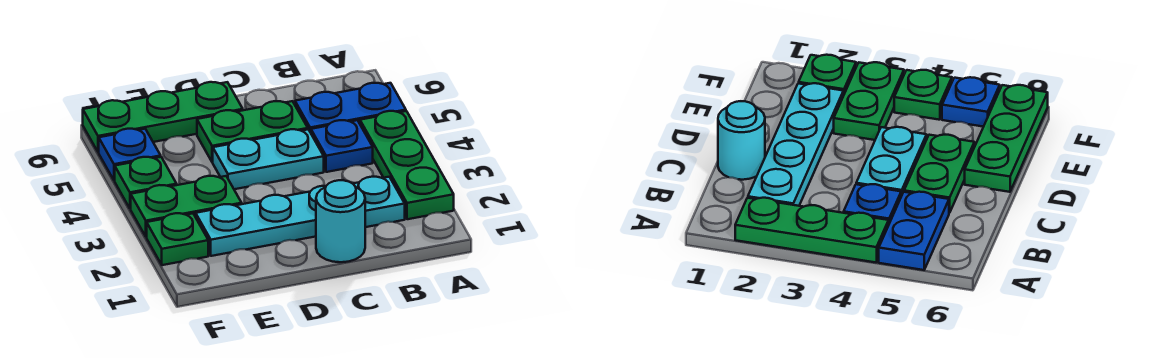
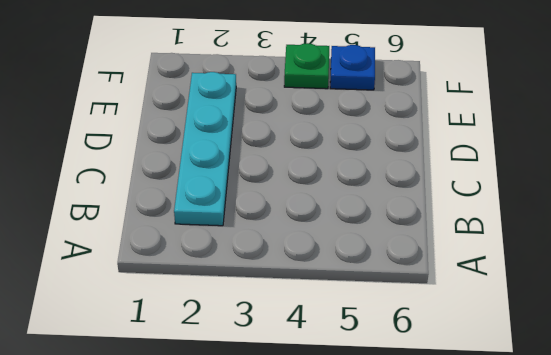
none -> green plate A2:A4 level 1
none -> blue plate A5:B5 level 1
none -> blue plate B4 level 1

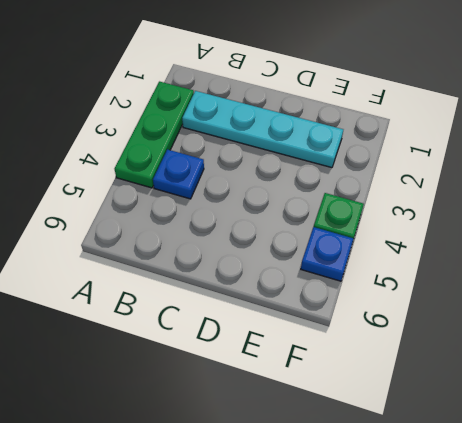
none -> blue plate A5:B5 level 1
none -> cyan round brick C1 level 1
none -> cyan plate C4:D4 level 1

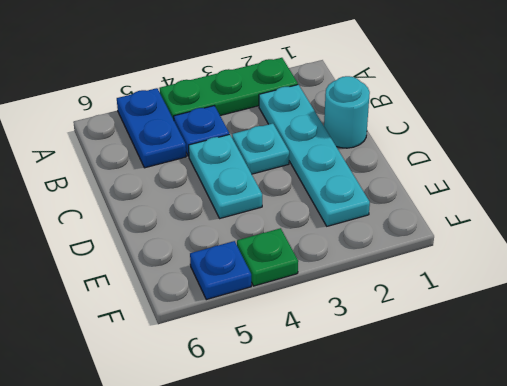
cyan plate C3 level 1 -> none
none -> green plate C5:D5 level 1
none -> green plate D6:F6 level 1
none -> green plate E3:F3 level 1

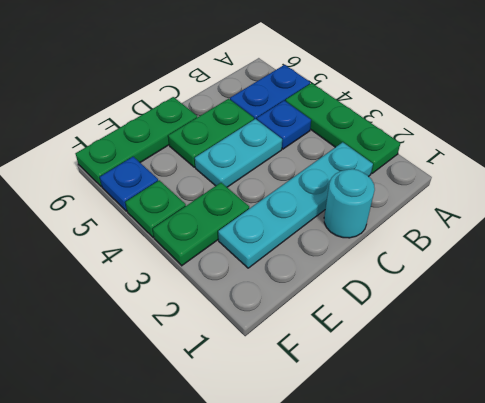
none -> green plate F2 level 1

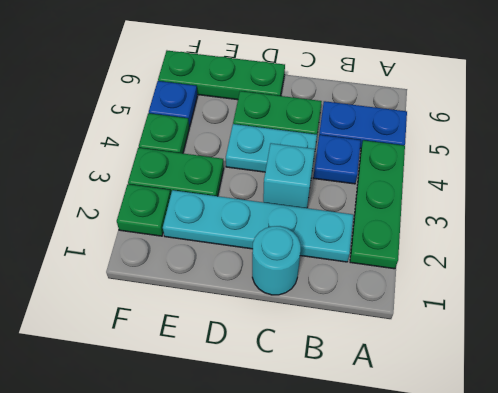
cyan brick C3 level 1 -> none

